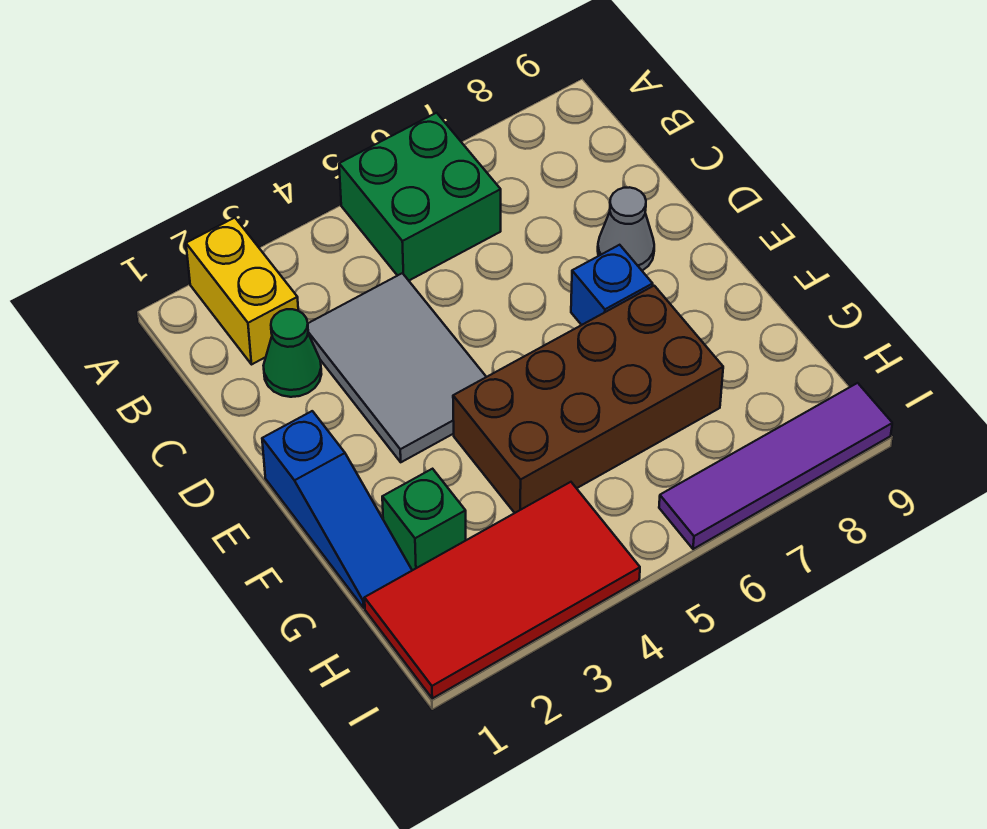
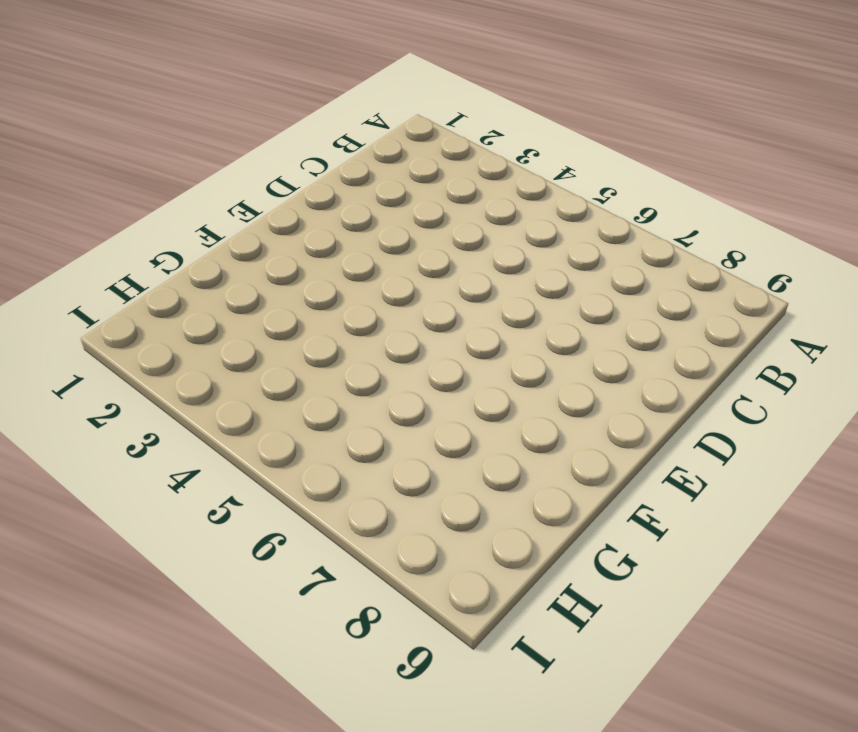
none -> yellow brick A2:B2 level 1
none -> green brick A5:B6 level 1

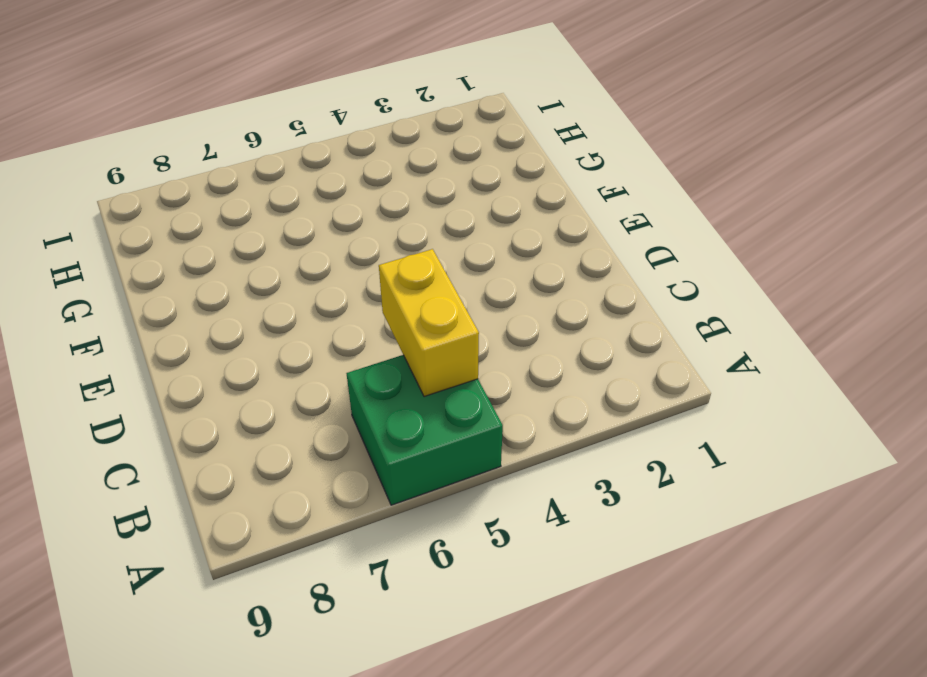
yellow brick B5:C5 level 2 -> yellow brick A2:B2 level 1
none -> green cone C2 level 1
none -> grey tile C3:E4 level 1

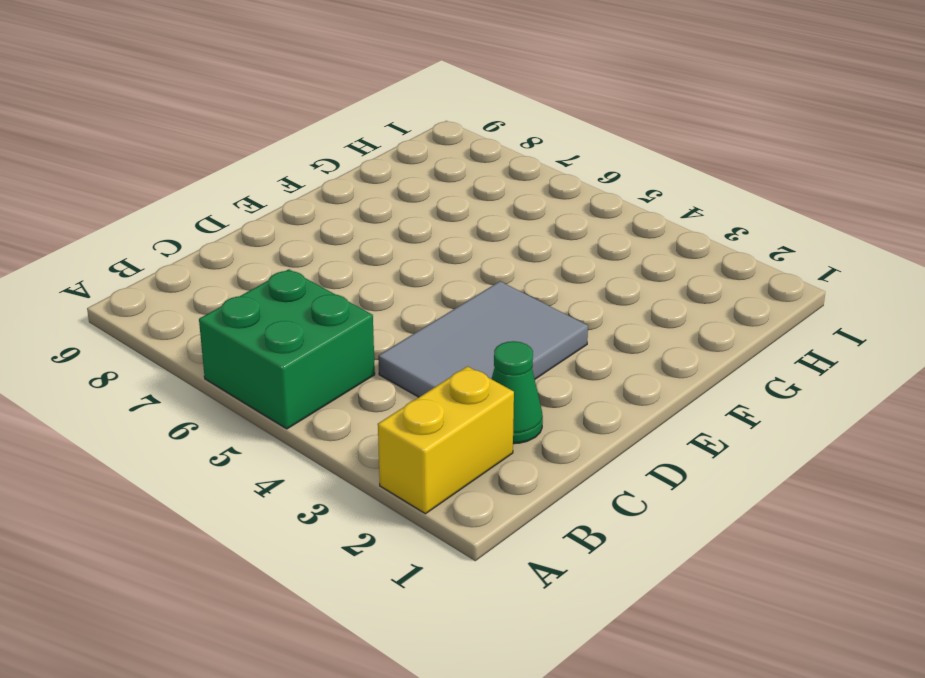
none -> grey cone D8 level 1
none -> blue slope E1:G1 level 1 top E

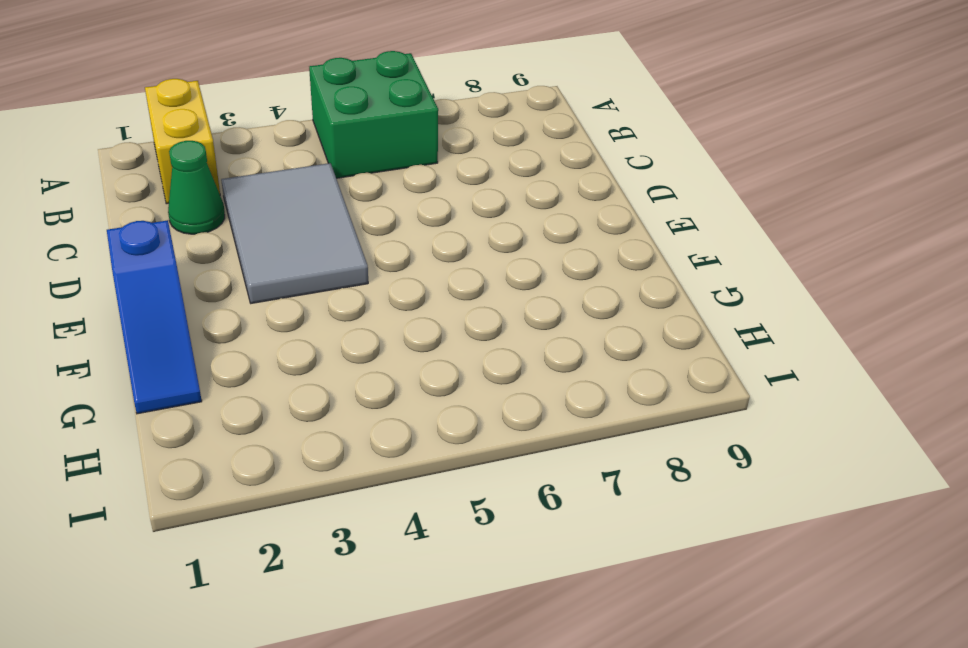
none -> grey cone D8 level 1
none -> blue brick E7 level 1

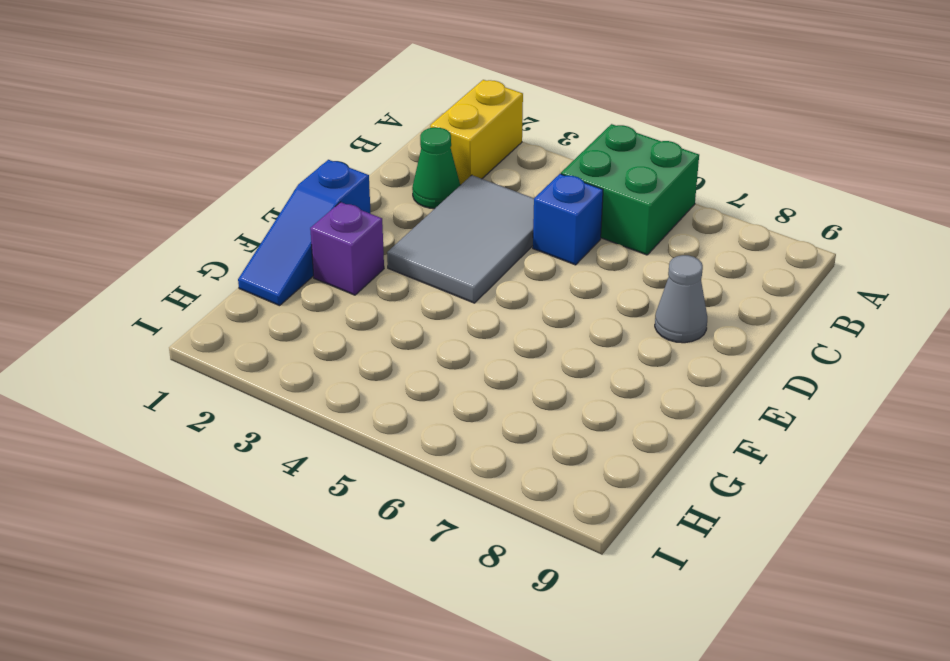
blue brick C5 level 1 -> blue brick E7 level 1
purple brick F2 level 1 -> none
none -> brown brick F4:G7 level 1
none -> green brick G2 level 1

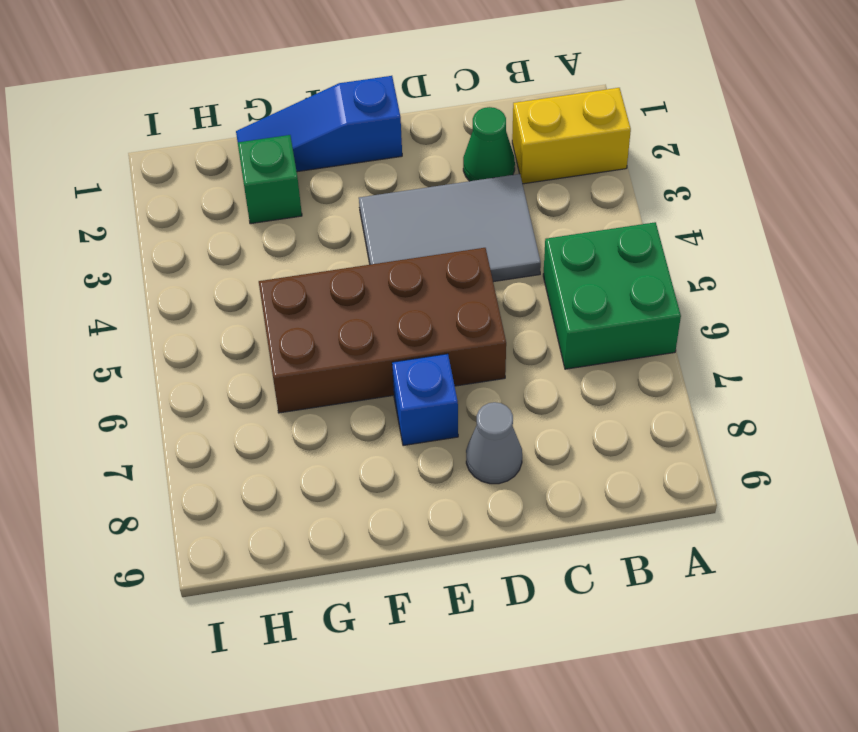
brown brick D5:G6 level 1 -> brown brick F4:G7 level 1
none -> red tile H1:I4 level 1
none -> purple tile I6:I9 level 1

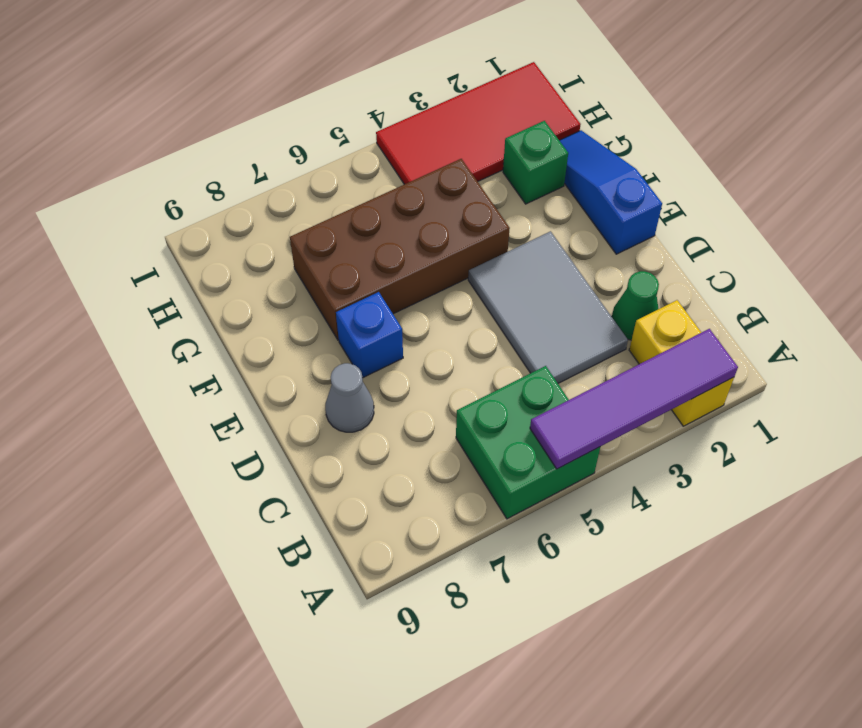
purple tile A2:A5 level 2 -> purple tile I6:I9 level 1

